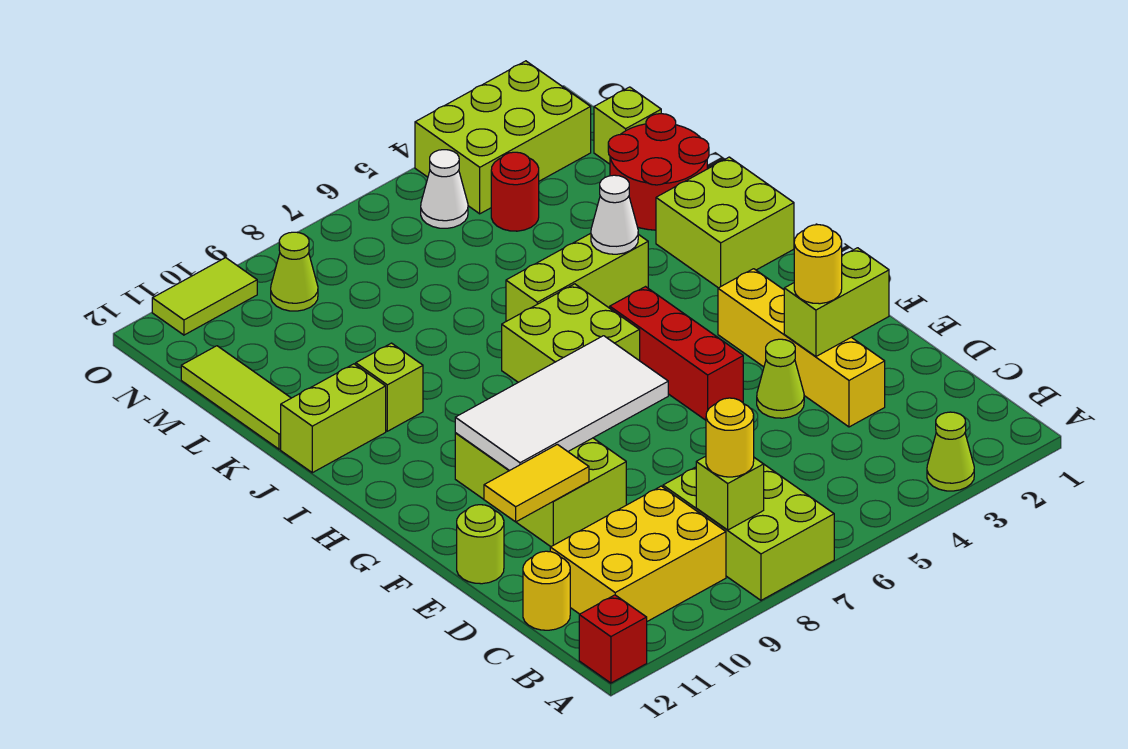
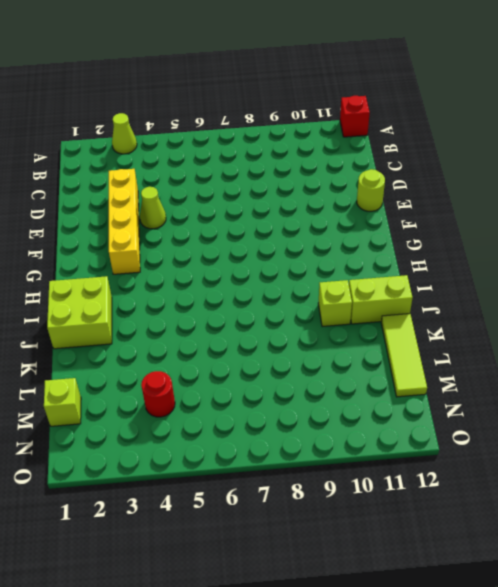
none -> lime brick A7:C8 level 1
none -> yellow brick B9:C11 level 1
none -> yellow round brick C12 level 1
none -> lime brick E9:G10 level 1

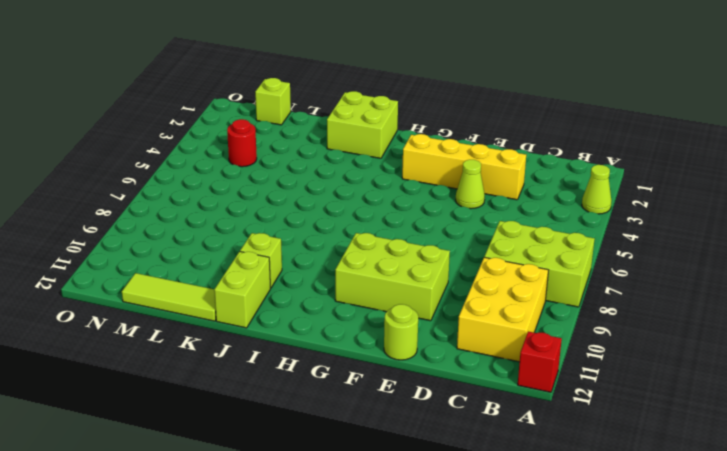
none -> yellow round brick C12 level 1
none -> red brick F5:H5 level 1
none -> lime brick H6:I7 level 1
none -> lime brick J4:J6 level 1

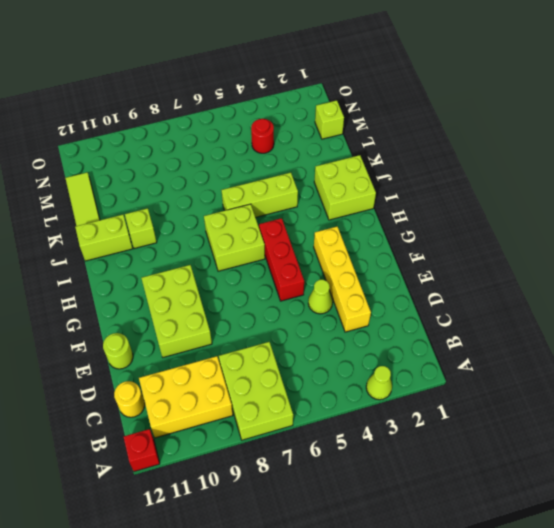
none -> red round brick K1:L2 level 1
none -> lime brick N2:O4 level 1
none -> white cone N5 level 1
none -> lime cone N9 level 1

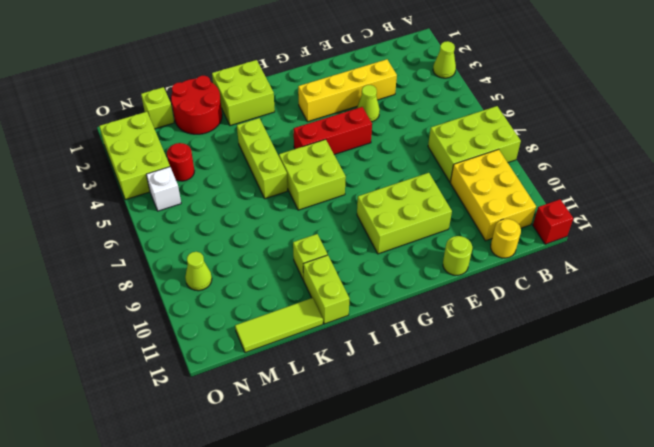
white brick N5 level 1 -> white cone N5 level 1
none -> lime tile O10:O11 level 1
none -> lime brick B8 level 2
none -> lime brick E2:E3 level 2
none -> yellow tile E10:E11 level 2

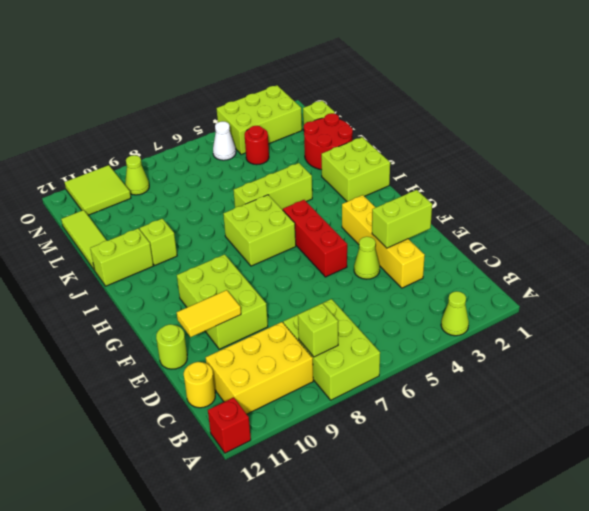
lime tile N10:O11 level 1 -> lime tile O10:O11 level 1
none -> white tile F7:G10 level 2
none -> white cone J4 level 2
none -> yellow round brick B8 level 3
none -> yellow round brick E3 level 3

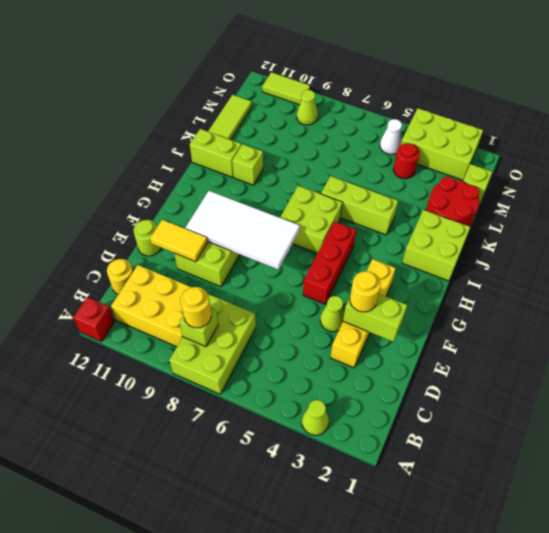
none -> white cone J4 level 2

